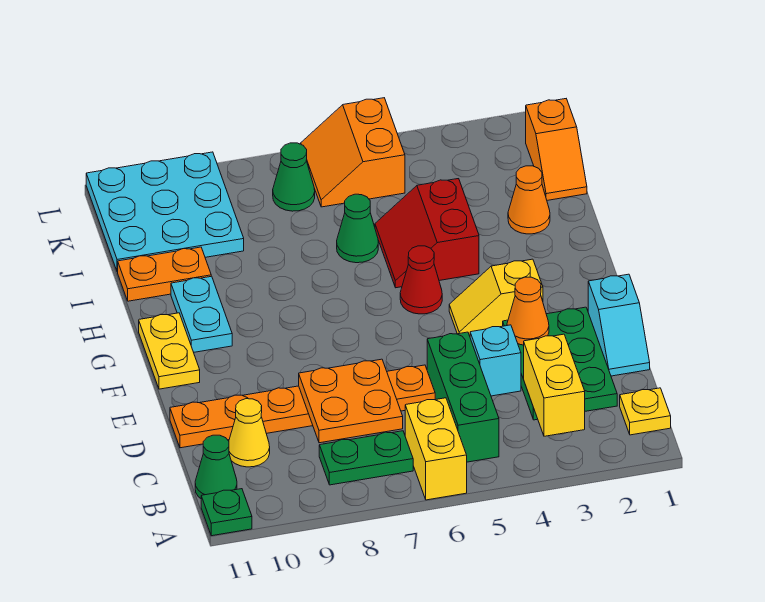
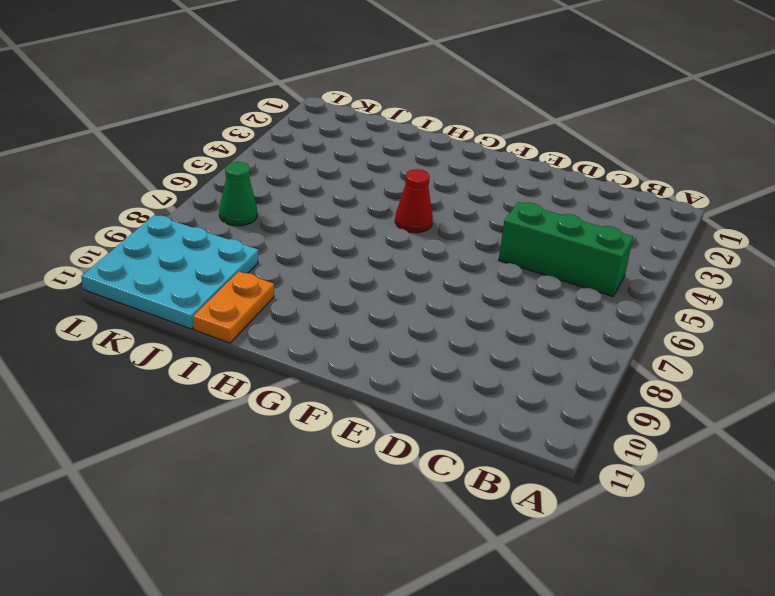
none -> yellow brick A6:B6 level 1
none -> green plate A11 level 1
none -> yellow plate B1 level 1

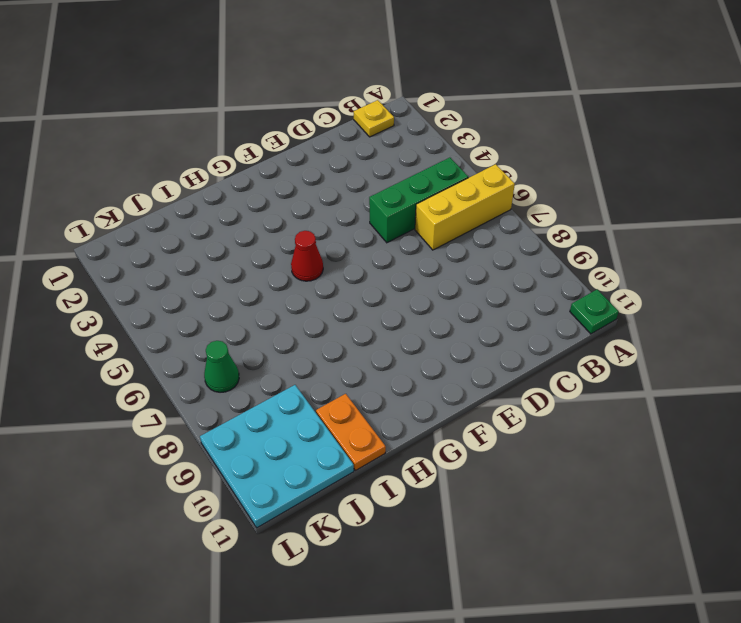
yellow brick A6:C6 level 1 -> yellow brick A6:B6 level 1
none -> green plate B7:B8 level 1
none -> green cone B11 level 1
none -> green plate C2:E3 level 1

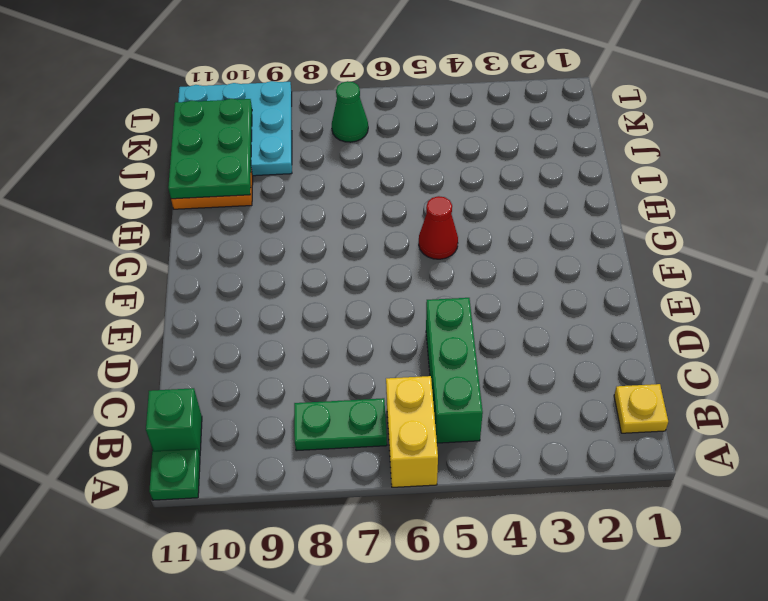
green brick B11 level 1 -> green cone B11 level 1
green plate I10:K11 level 2 -> green plate C2:E3 level 1
none -> yellow cone C10 level 1
none -> cyan slope D1:E1 level 1 top E
none -> cyan brick D4 level 1

